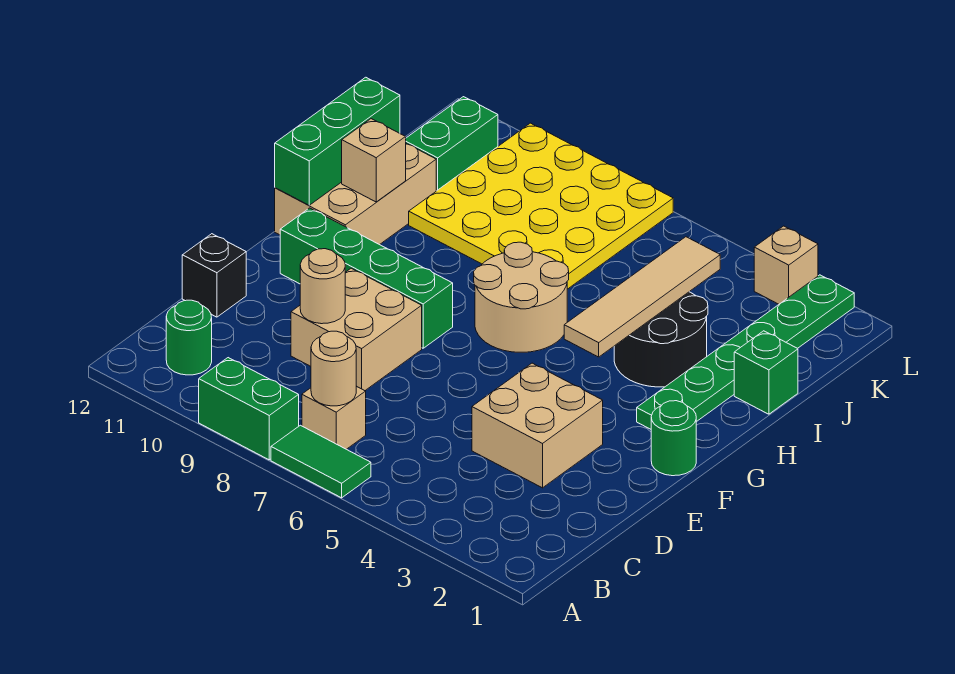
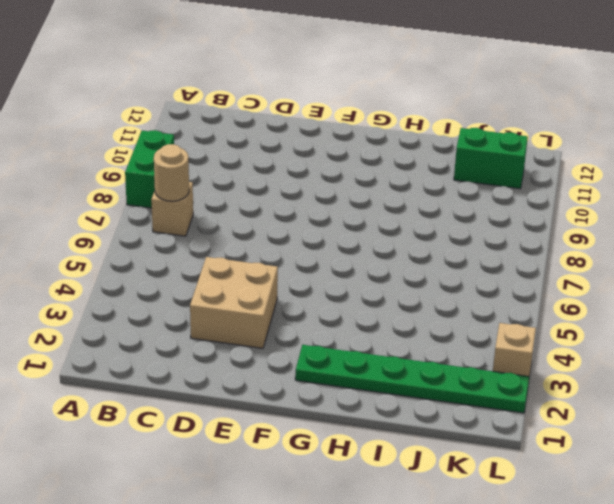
none -> green tile A6:A7 level 1
none -> green round brick B11 level 1
none -> tan brick D8:E9 level 1

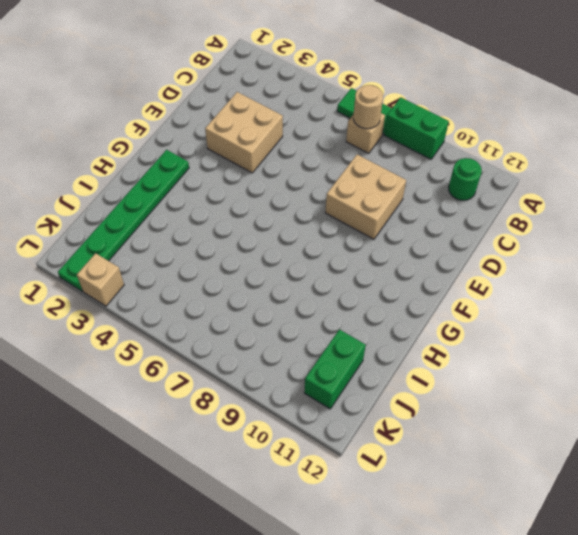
none -> black brick D12 level 1
none -> green round brick F1 level 1
none -> green brick F8:F11 level 1

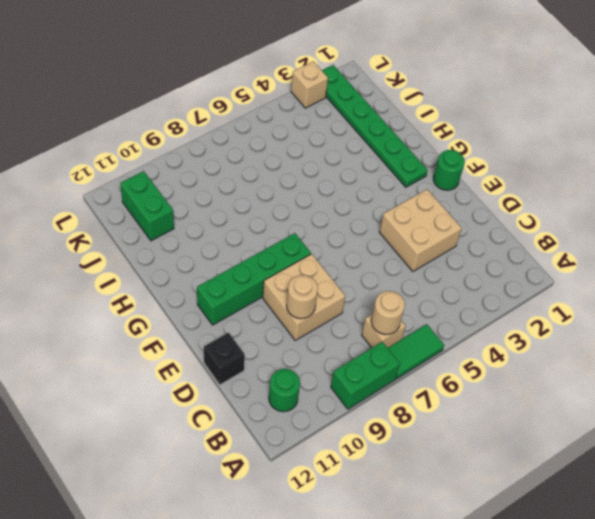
none -> tan round brick G6:H7 level 1
none -> tan brick G11:I12 level 1
none -> black round brick H3:I4 level 1

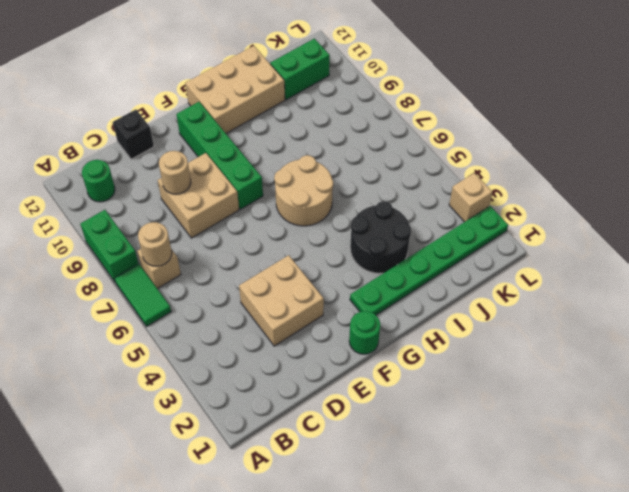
none -> green brick I1 level 1
none -> yellow plate I7:L10 level 1
none -> tan tile G4:J4 level 2

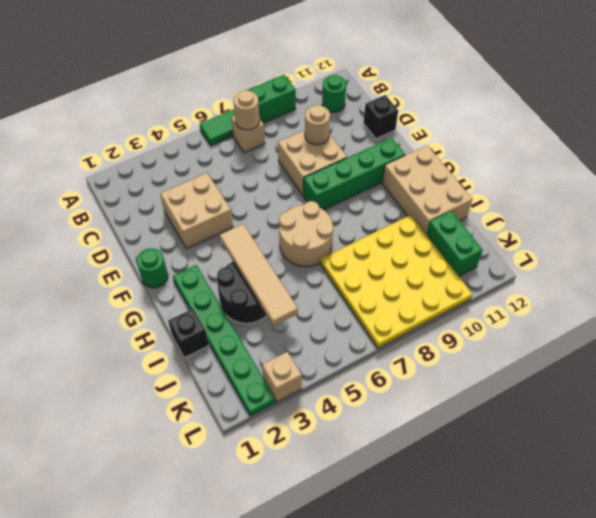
black brick I1 level 1 -> green brick I1 level 1
none -> green brick G12:I12 level 2
none -> tan brick H11 level 2

